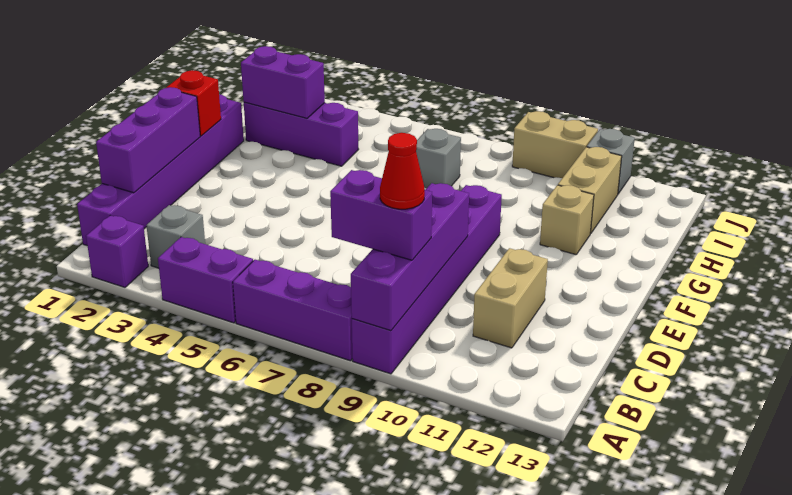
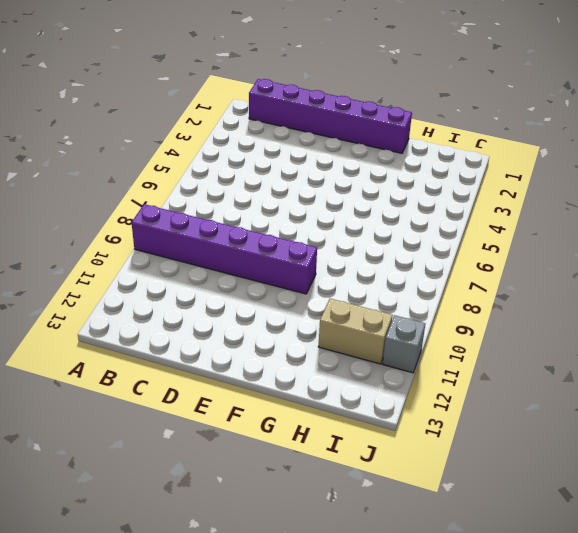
none -> purple brick A2 level 1
none -> purple brick A4:A5 level 1
none -> purple brick A6:A8 level 1

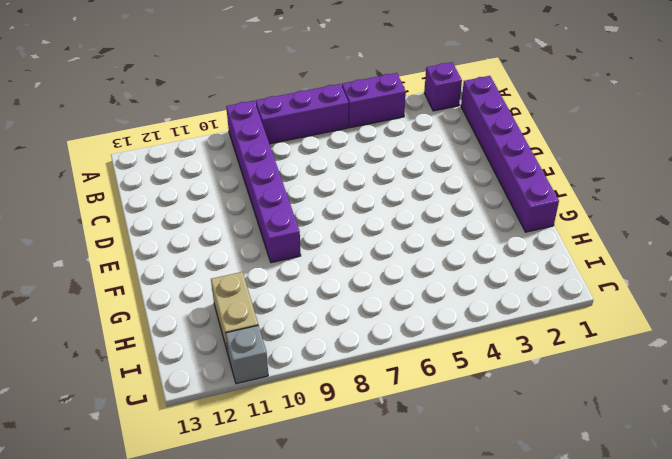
none -> grey brick B3 level 1
none -> tan brick C11:D11 level 1
none -> tan brick G11 level 1

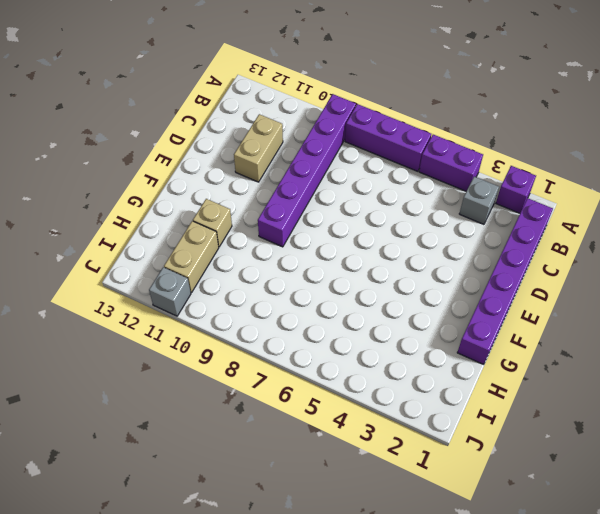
none -> purple brick H2:H4 level 1
none -> grey brick H7 level 1
none -> tan brick J9:J10 level 1

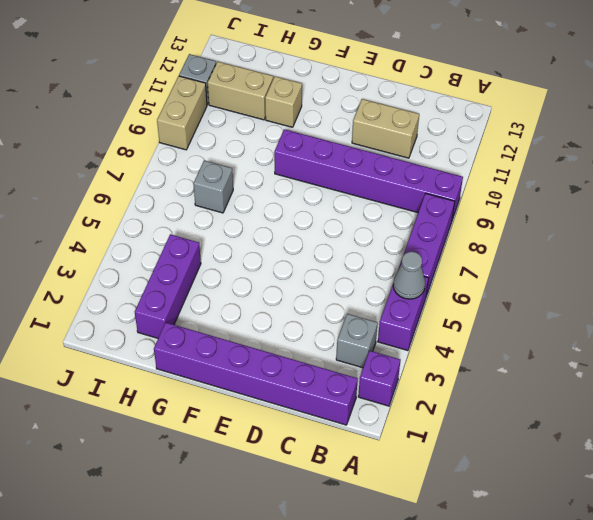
grey cone A5 level 2 -> none
none -> purple brick A9:D9 level 2
none -> purple brick C1:E1 level 2
none -> red brick F1 level 2

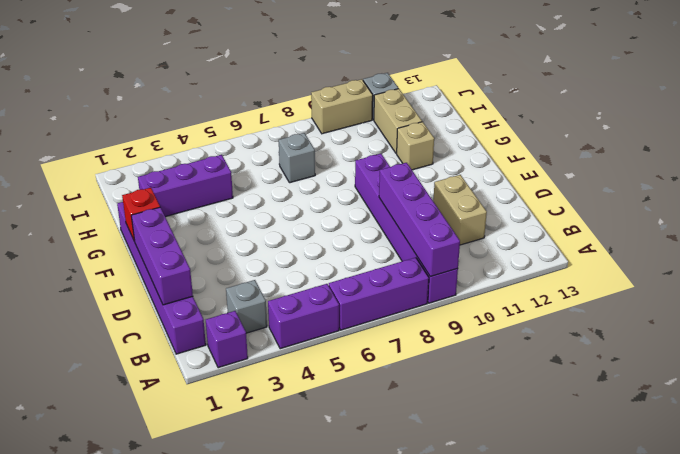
none -> purple brick H2:H3 level 2
none -> purple brick B8:B9 level 3
none -> red cone B9 level 4

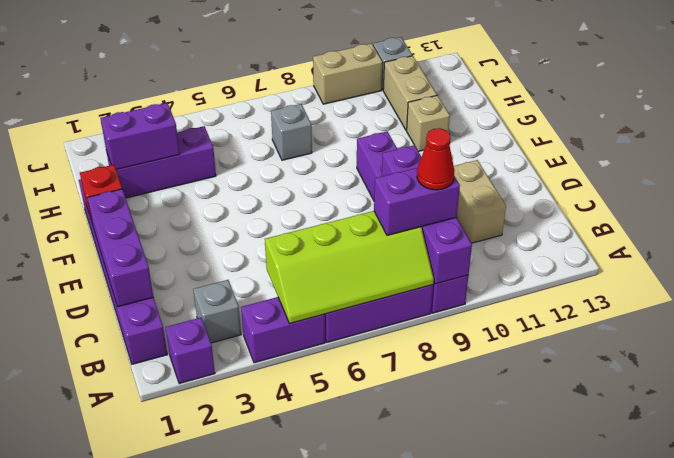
lime slope A5:B8 level 2 top B -> none

